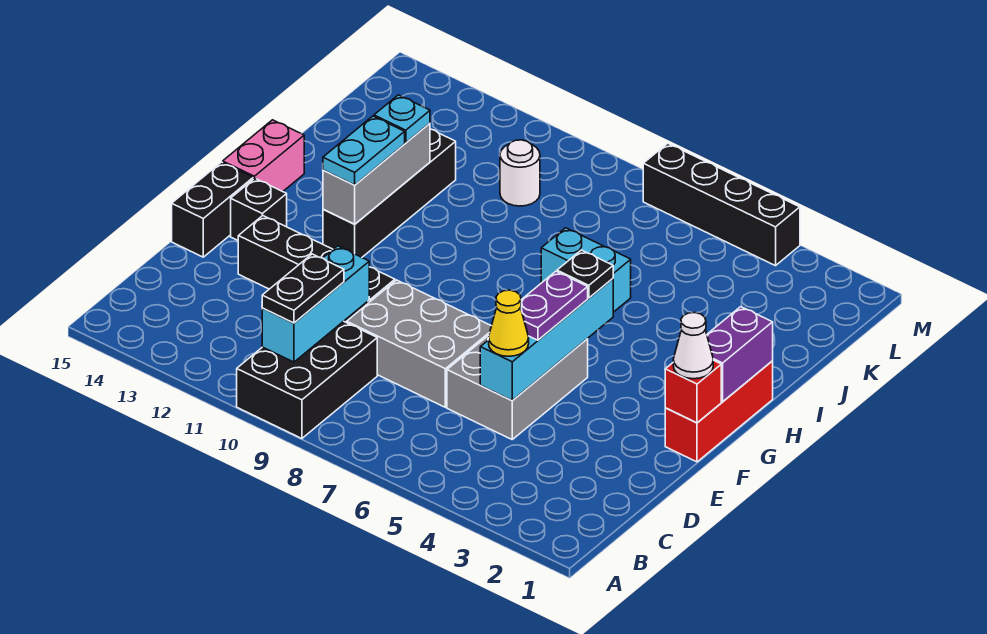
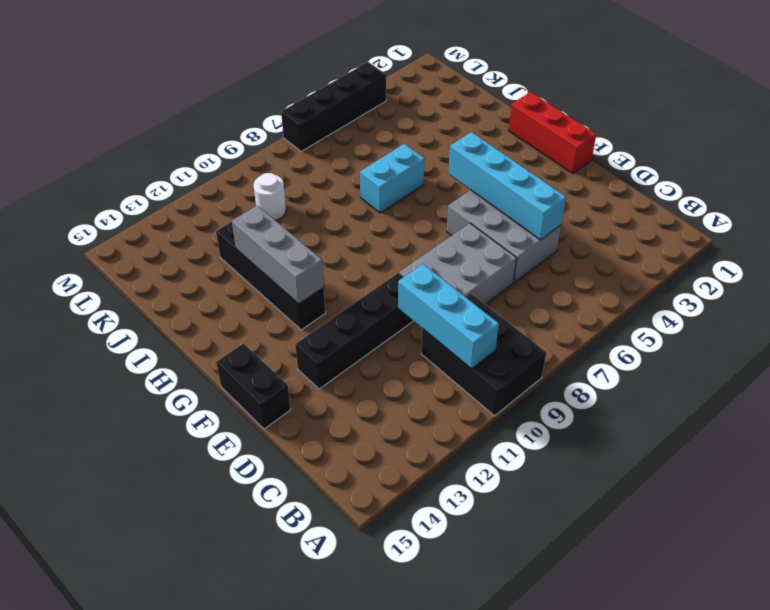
none -> black brick F14 level 1
none -> pink brick G15:H15 level 1
none -> red brick F1 level 2

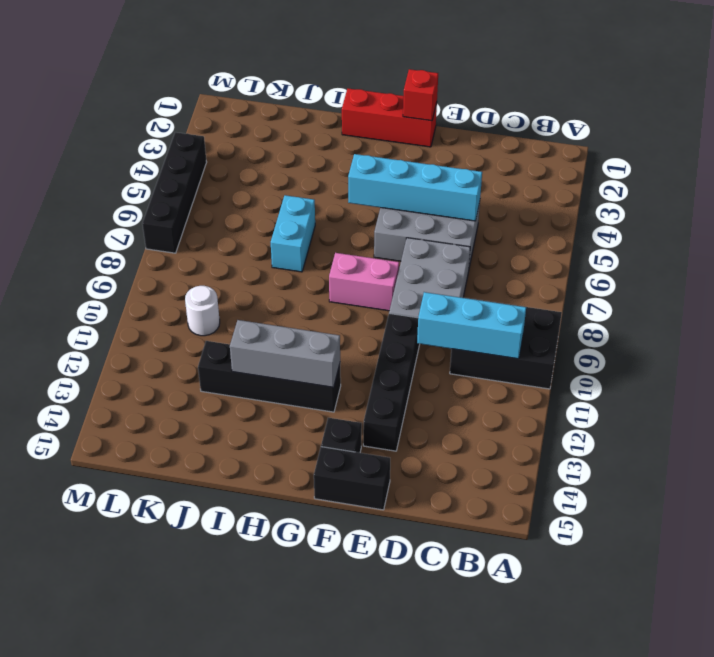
pink brick F8:G8 level 1 -> pink brick G15:H15 level 1
none -> purple brick G1:H1 level 2
none -> black plate B10:C10 level 3
none -> yellow cone D5 level 3

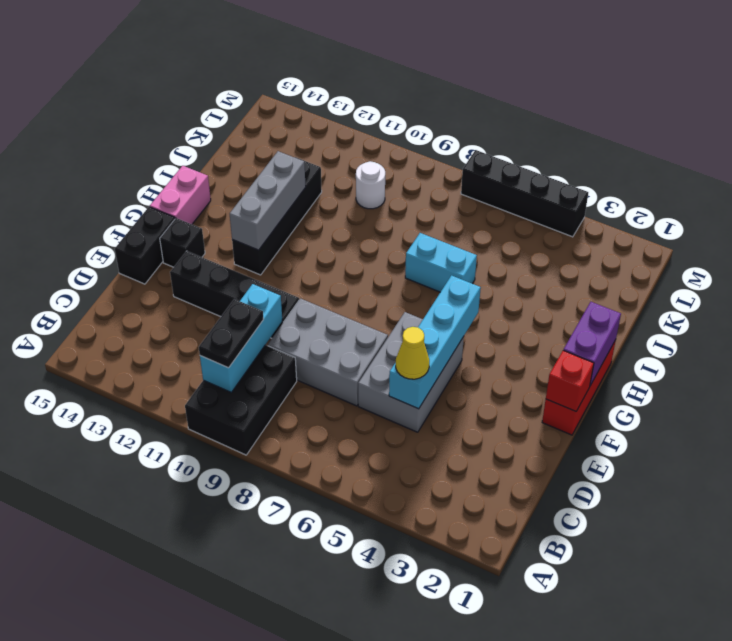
none -> purple plate E5:F5 level 3
none -> white cone F1 level 3
none -> black plate G5 level 3

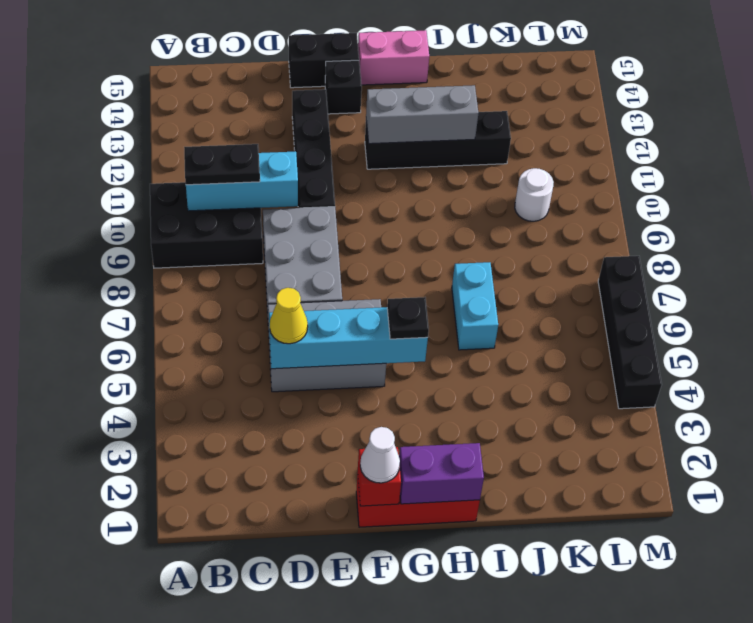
none -> purple plate E5:F5 level 3
none -> cyan plate G12:H12 level 3
none -> cyan plate I12 level 3

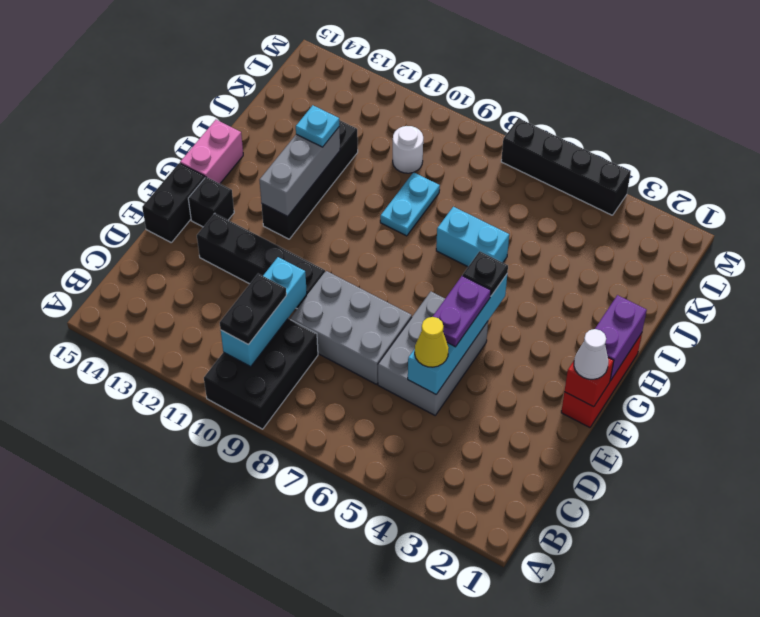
cyan plate I9:J9 level 1 -> cyan plate G12:H12 level 3

